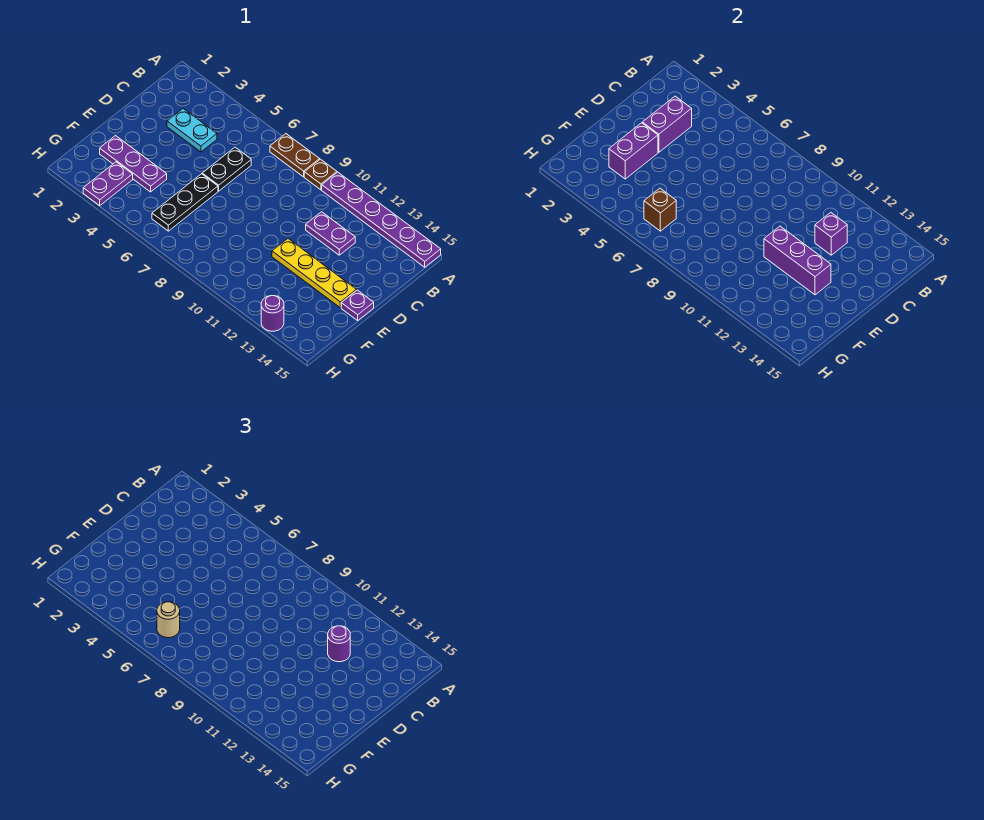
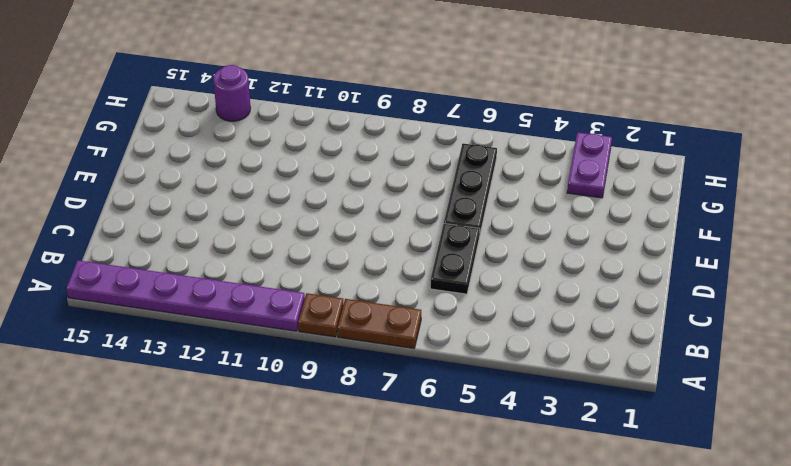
none -> cyan plate C3:C4 level 1
none -> purple plate C11:C12 level 1
none -> yellow plate E11:E14 level 1

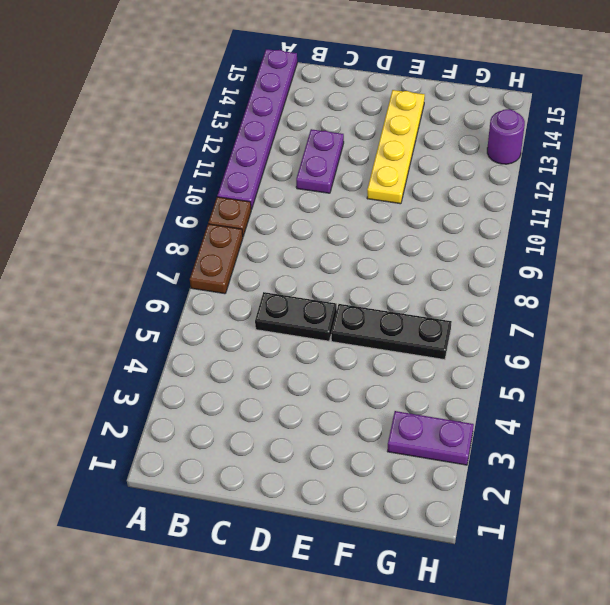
none -> cyan plate C3:C4 level 1
none -> purple plate E15 level 1
none -> purple plate F2:F4 level 1

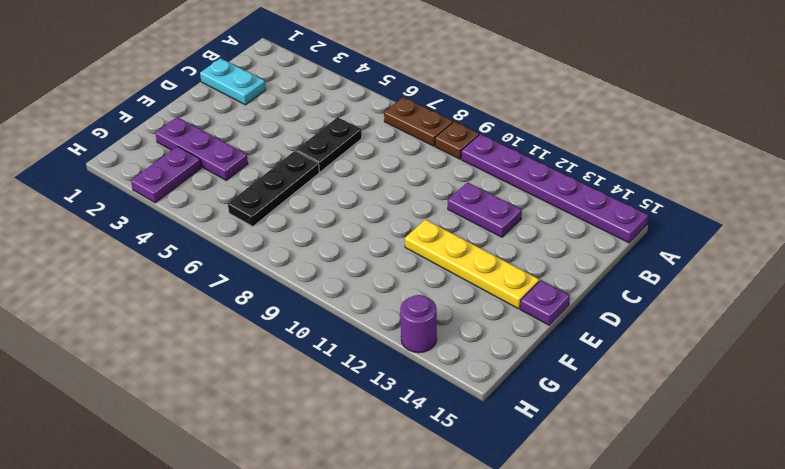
cyan plate C1:C2 level 1 -> cyan plate C3:C4 level 1
none -> purple brick C3:D3 level 2
none -> purple brick C12 level 2
none -> purple brick E3:F3 level 2

